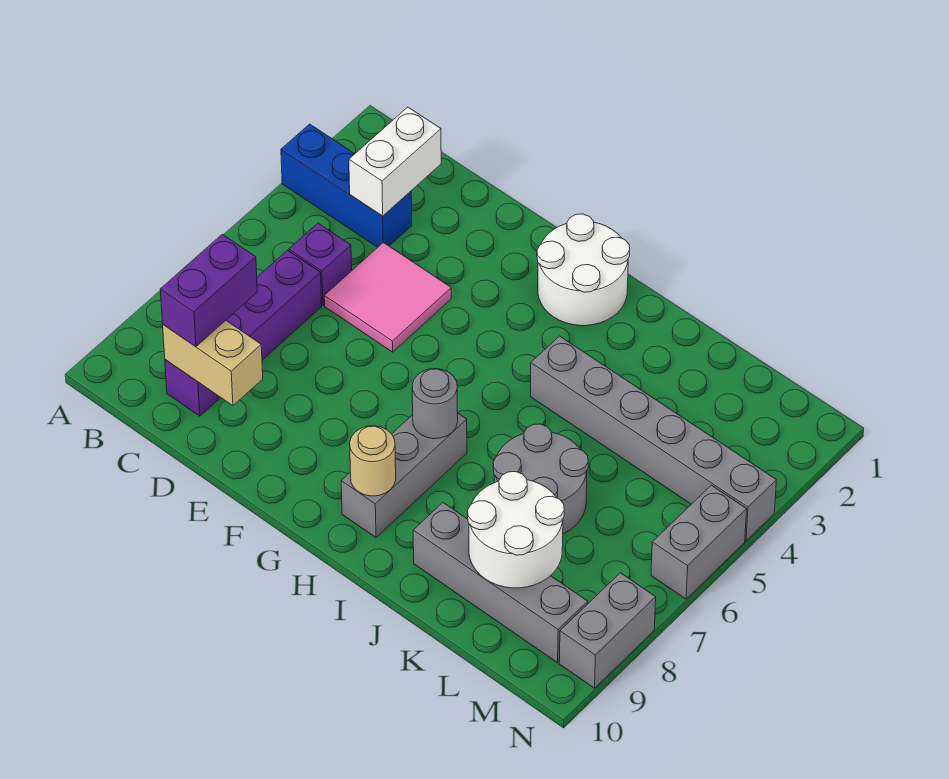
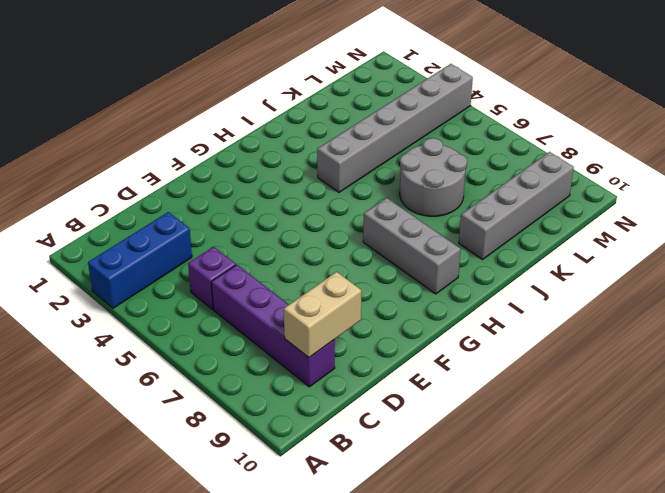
none -> pink tile D4:E5 level 1
none -> white round brick G1:H2 level 1
none -> grey brick N5:N6 level 1

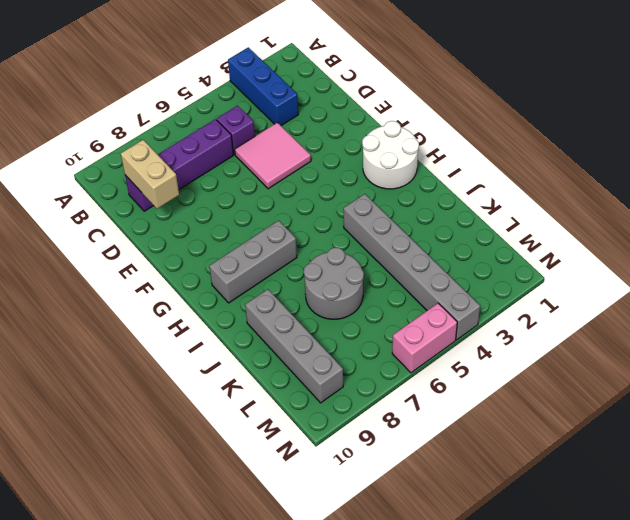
pink brick N5:N6 level 1 -> grey brick N5:N6 level 1
none -> grey brick N8:N9 level 1
none -> white brick C2:C3 level 2
none -> grey round brick H7 level 2

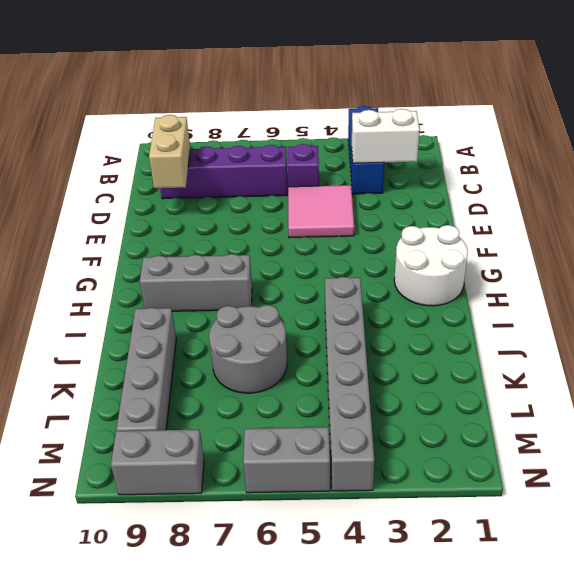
none -> grey round brick H7 level 2
none -> tan round brick H9 level 2
none -> white round brick K8:L9 level 2

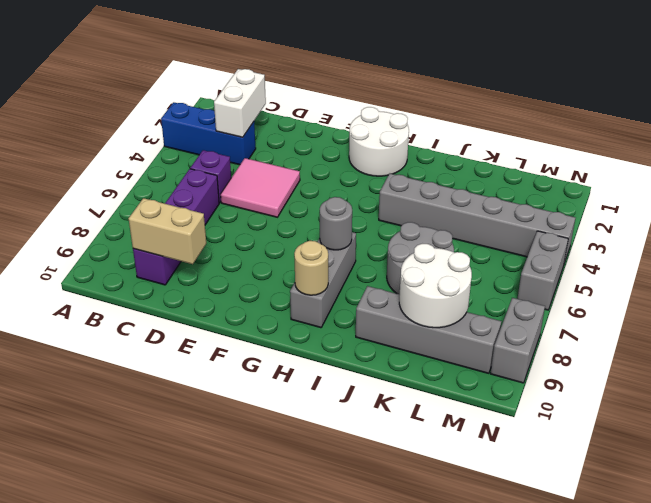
none -> purple brick C8:C9 level 3

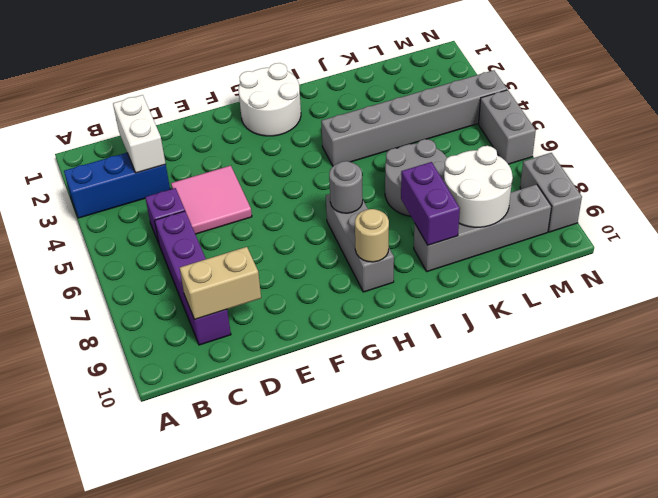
purple brick J8:J9 level 2 -> purple brick C8:C9 level 3

